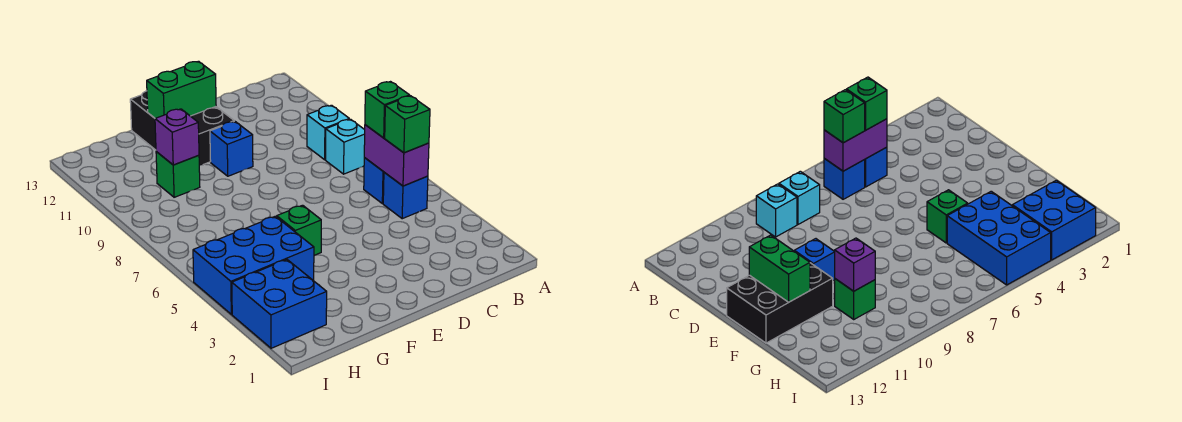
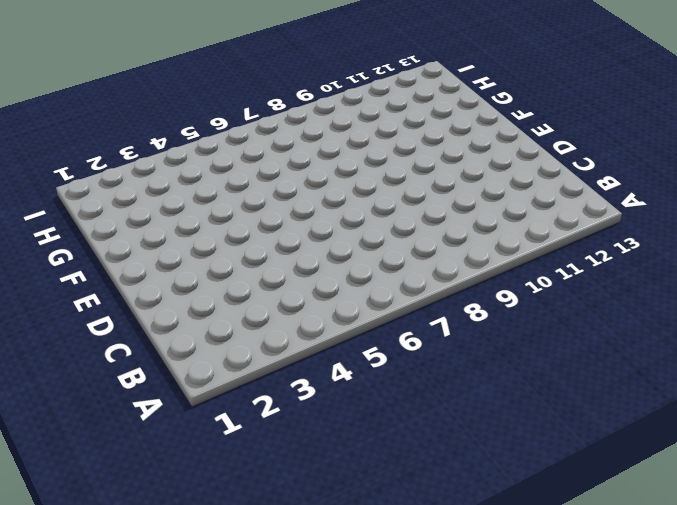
none -> blue brick B5 level 1
none -> blue brick B6 level 1
none -> cyan brick B8 level 1

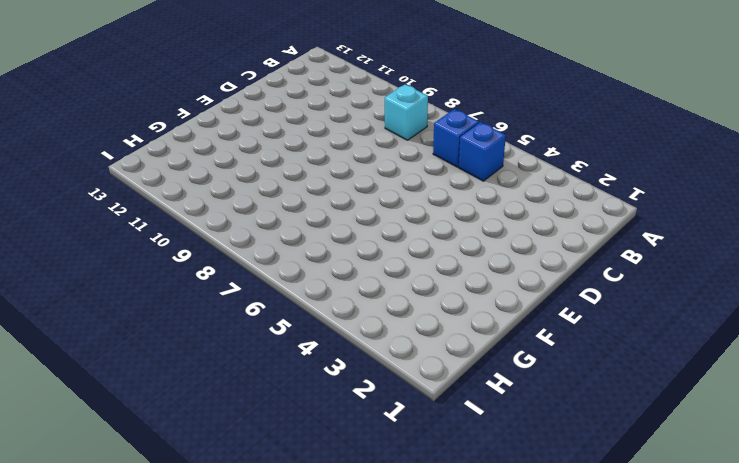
none -> cyan brick B9 level 1
none -> blue brick E10 level 1
none -> black brick E11:F13 level 1

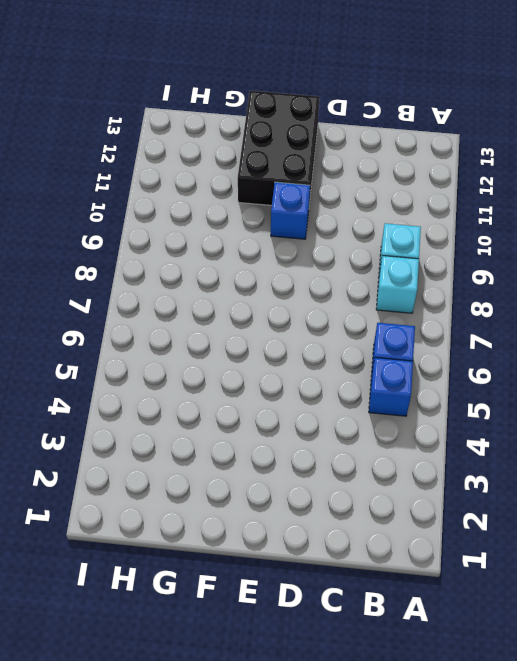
none -> green brick F5 level 1
none -> blue brick G4:I5 level 1
none -> green brick G10 level 1

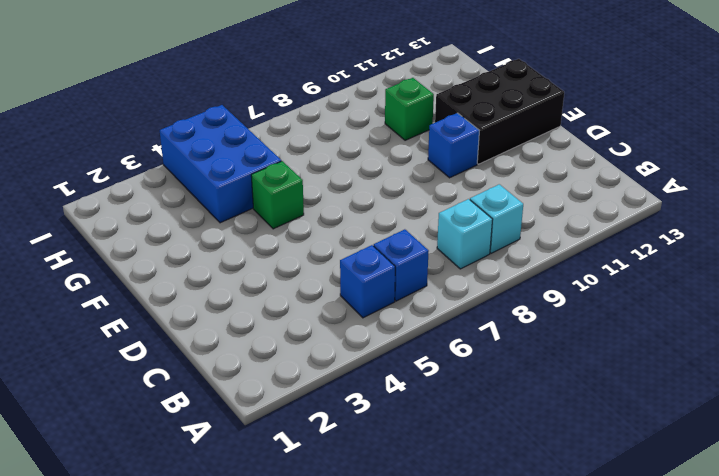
none -> blue brick H2:I3 level 1
none -> purple brick B5:B6 level 2
none -> green brick E12:F12 level 2

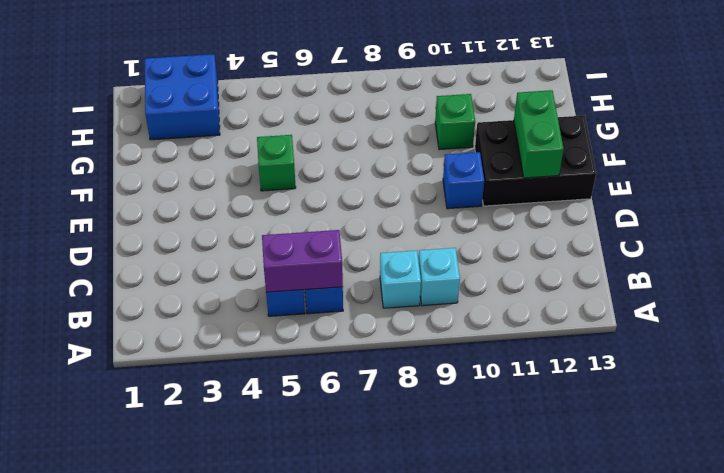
none -> blue brick G4:I5 level 1
none -> purple brick G10 level 2
none -> green brick B5 level 3

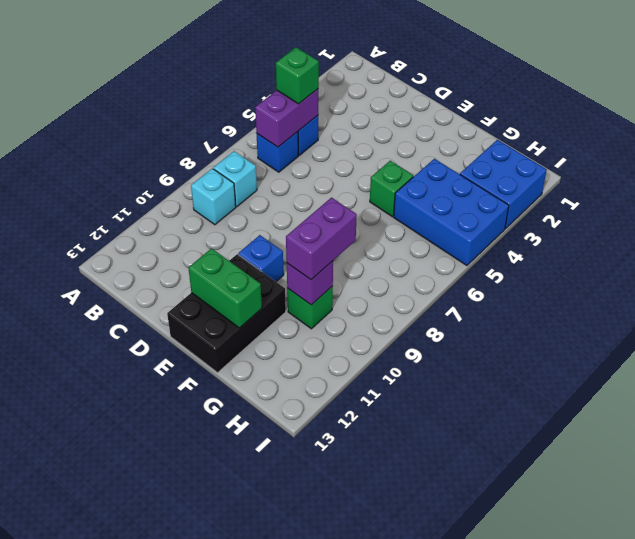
purple brick G9:G10 level 3 -> none
none -> green brick B6 level 3

